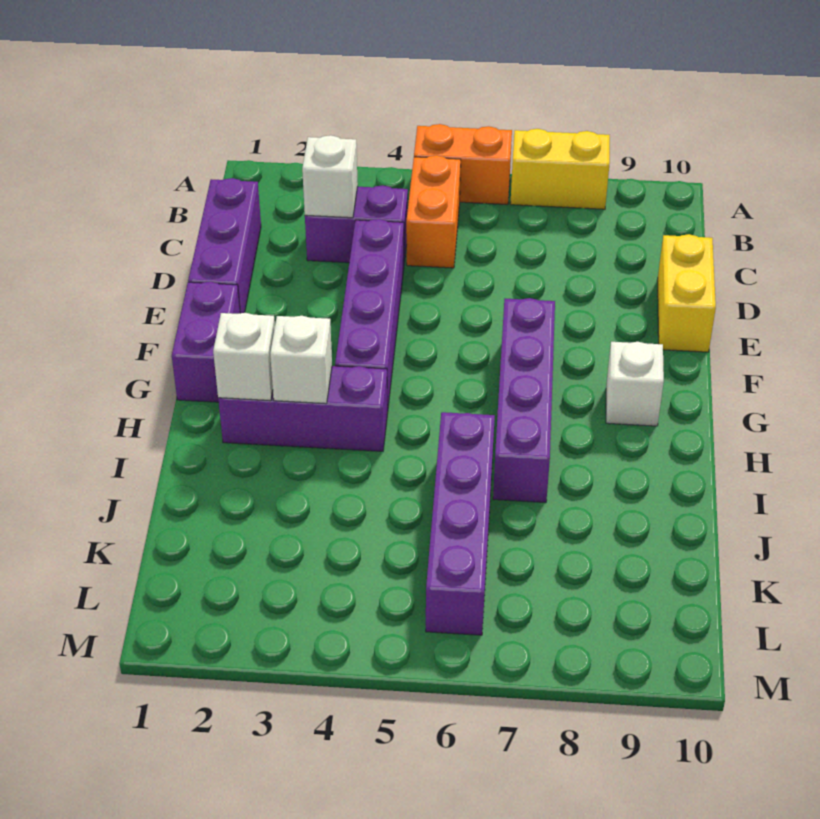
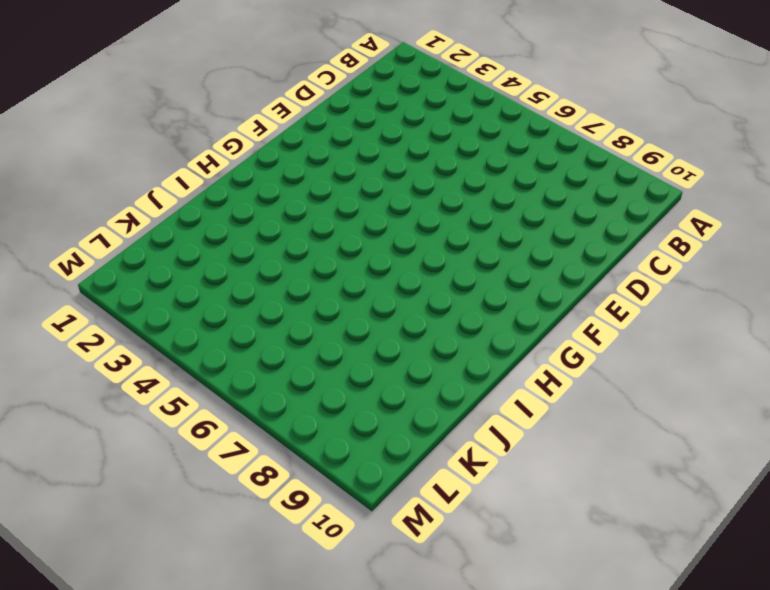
none -> orange brick A5:A6 level 1
none -> yellow brick A7:A8 level 1
none -> orange brick B5:C5 level 1

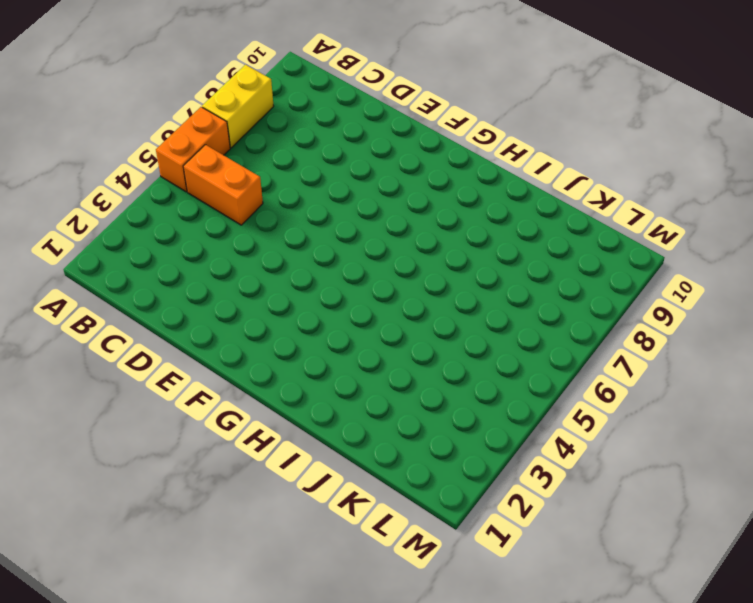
none -> purple brick C1:E1 level 1
none -> purple brick C3:C4 level 1
none -> purple brick D4:G4 level 1

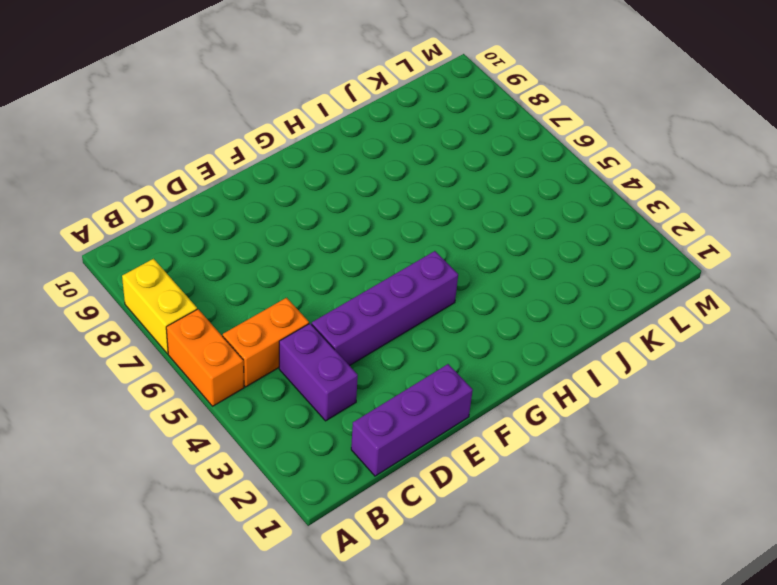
none -> yellow brick D10:E10 level 1
none -> purple brick F1:G1 level 1
none -> purple brick F7:I7 level 1

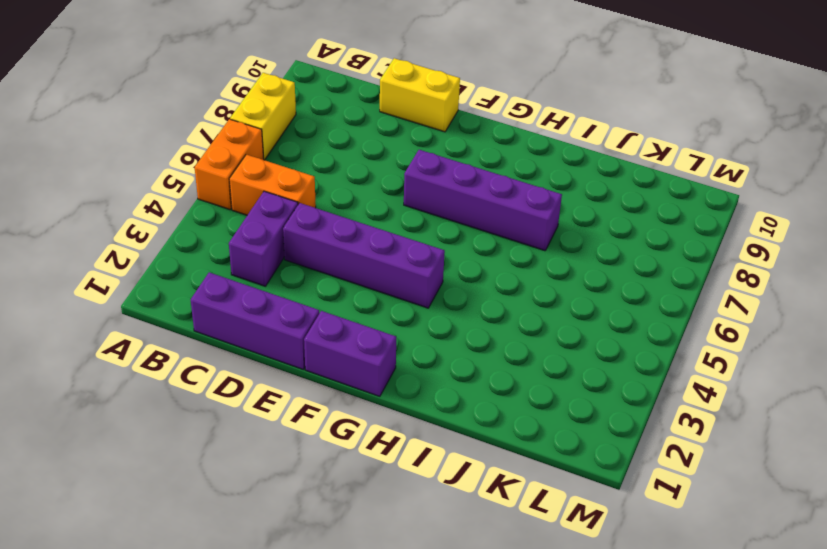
none -> white brick G9 level 1
none -> purple brick H2:H4 level 1
none -> purple brick I6:L6 level 1

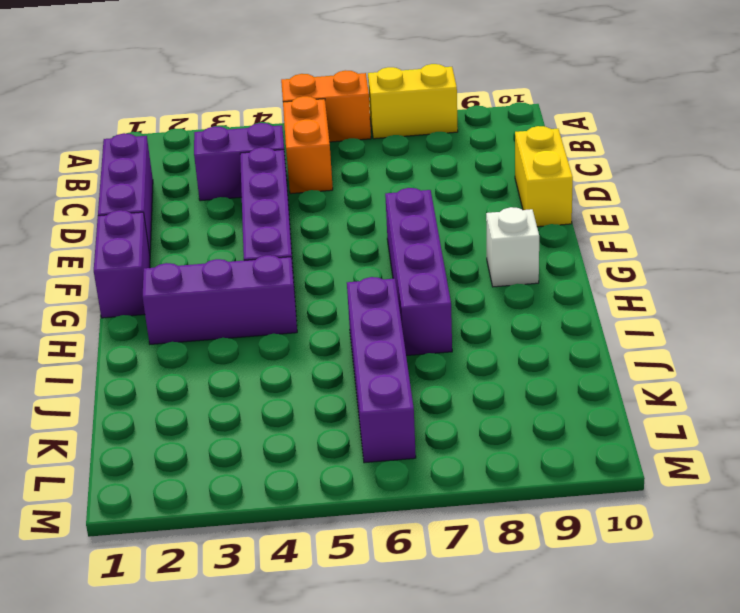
none -> white brick C3 level 2
none -> white brick H2 level 2
none -> white brick H3 level 2

